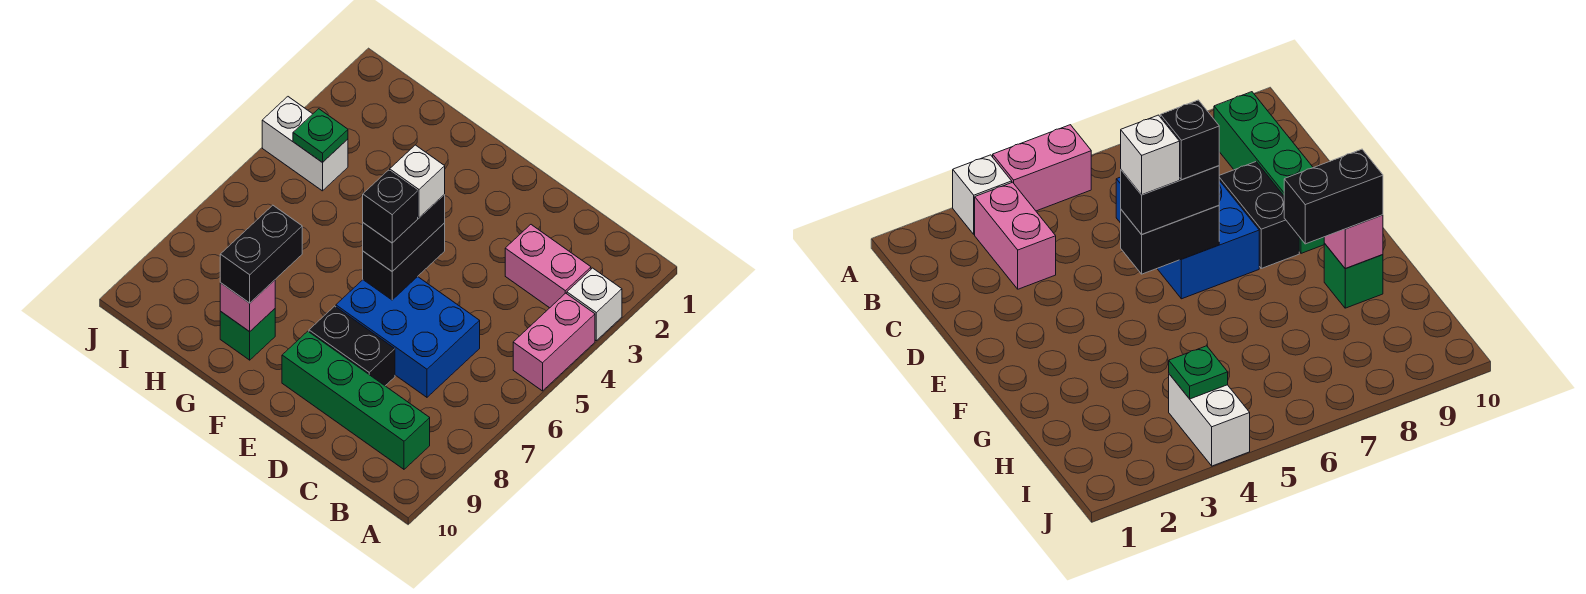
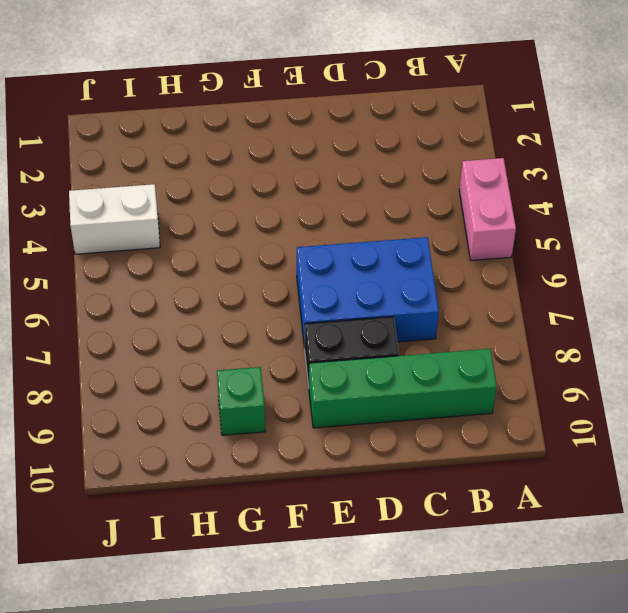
none -> white brick A3 level 1
none -> pink brick B3:C3 level 1
none -> black brick E5:E6 level 2

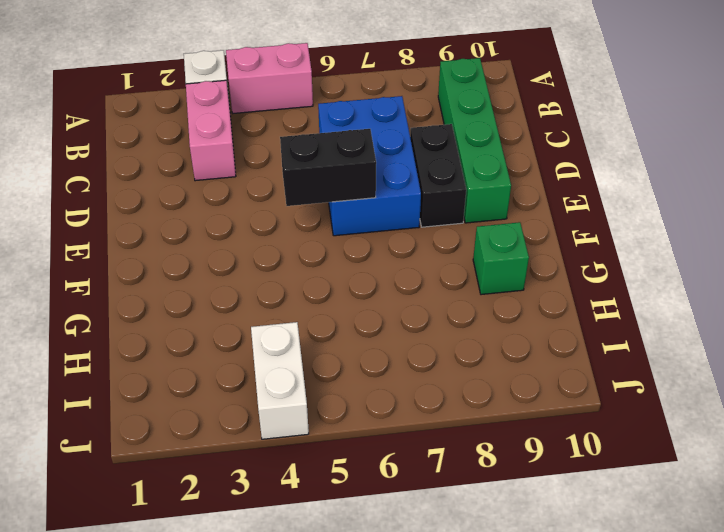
none -> pink brick G9 level 2
none -> green plate I4 level 2
none -> black brick E5:E6 level 3

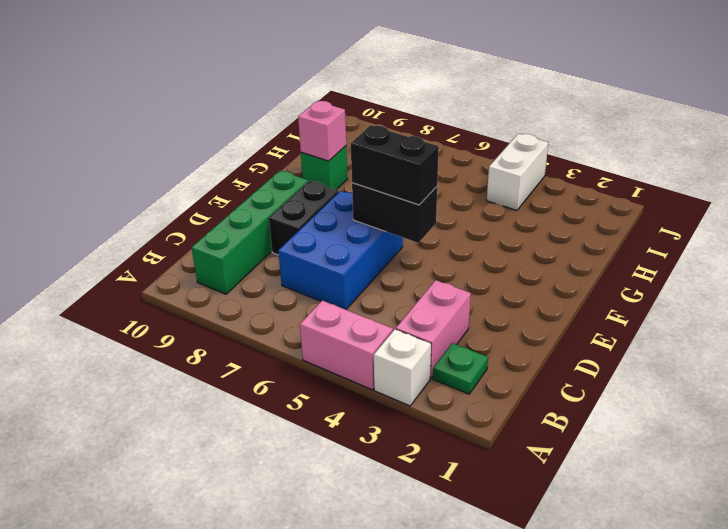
green plate B2 level 1 -> green plate I4 level 2
none -> black brick G8:G9 level 3
none -> white brick E5 level 4
none -> black brick E6 level 4

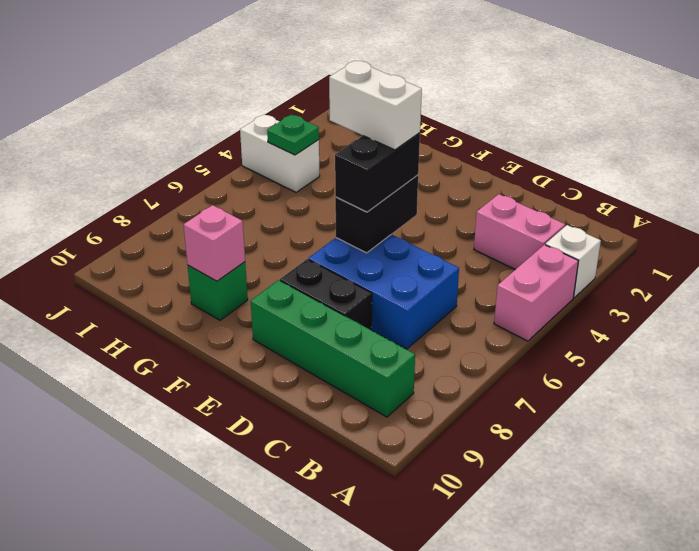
white brick E5:F5 level 4 -> white brick E5 level 4
none -> black brick G8:G9 level 3
none -> black brick E6 level 4

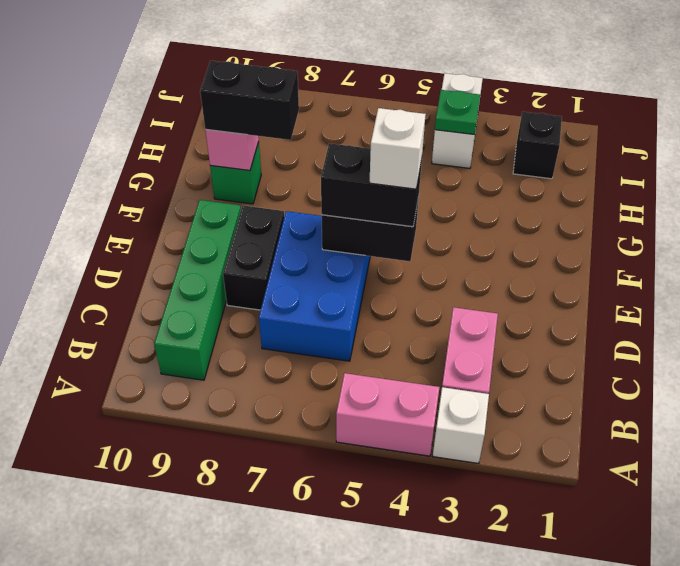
black brick I2 level 1 -> black brick E6 level 4

